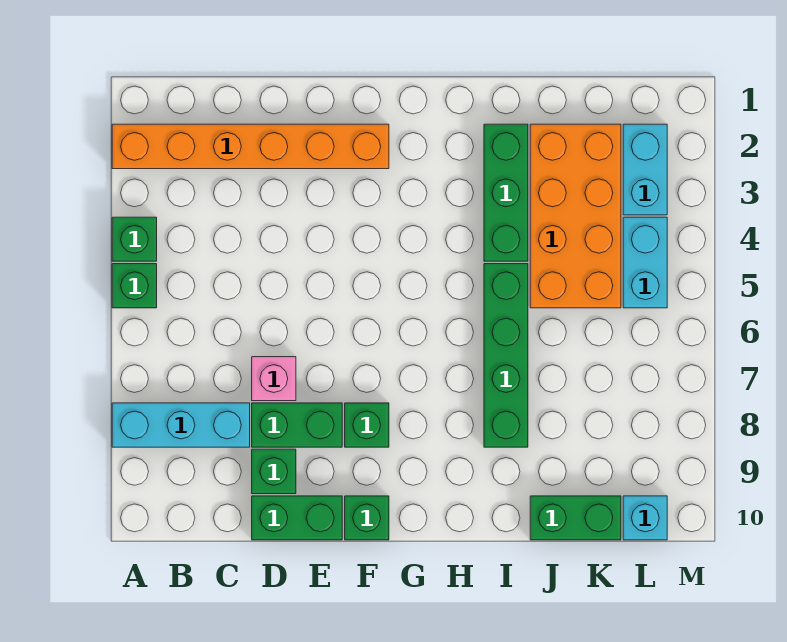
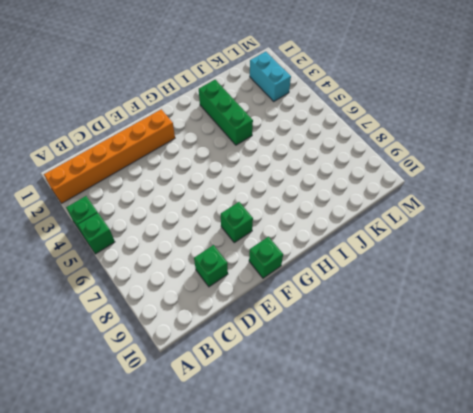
none -> cyan brick A8:C8 level 1
none -> pink brick D7 level 1
none -> green brick D8:E8 level 1

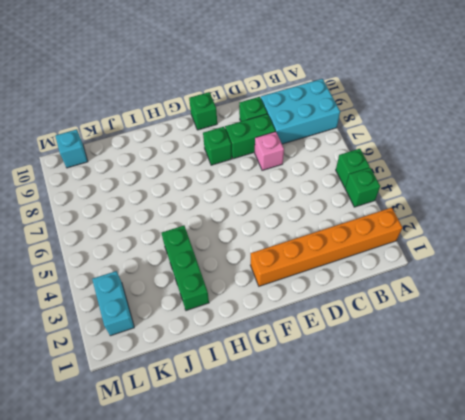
cyan brick A8:C9 level 1 -> cyan brick A8:C8 level 1
none -> green brick D10:E10 level 1
none -> green brick I5:I8 level 1
none -> orange brick J2:K5 level 1

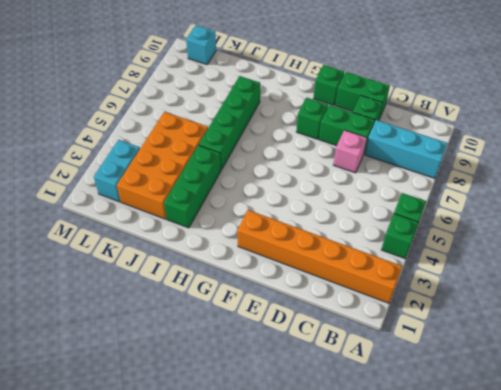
none -> green brick J10:K10 level 1
none -> cyan brick L4:L5 level 1

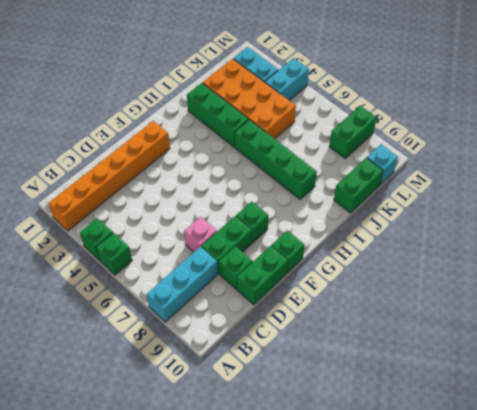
cyan brick L4:M4 level 1 -> cyan brick L4:L5 level 1
green brick L8:M8 level 1 -> none

